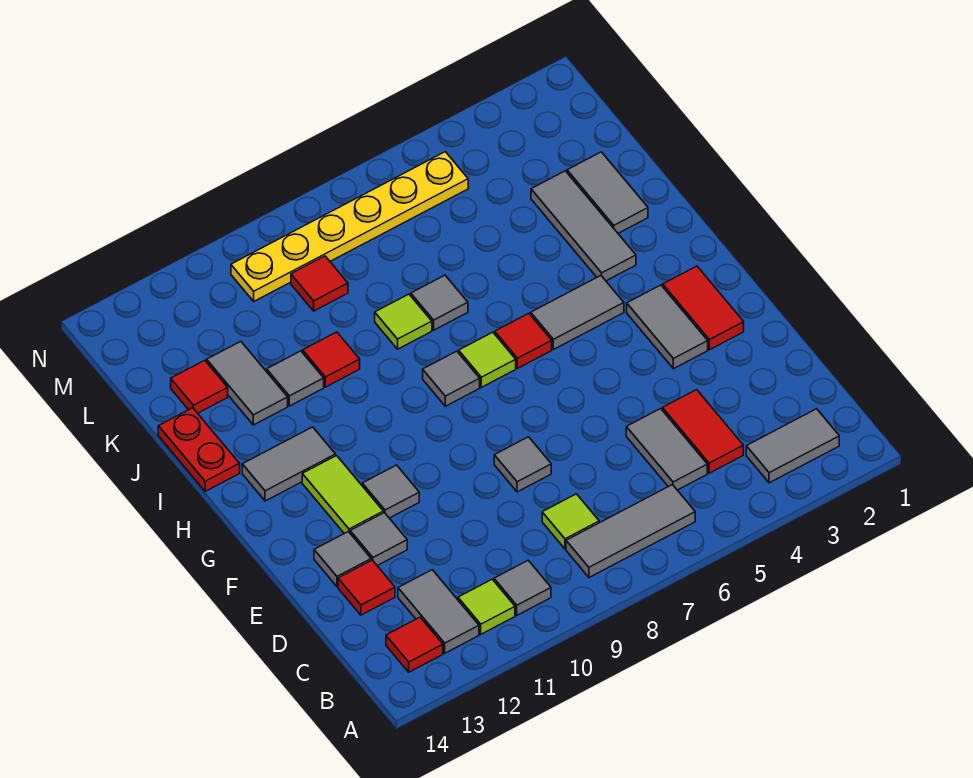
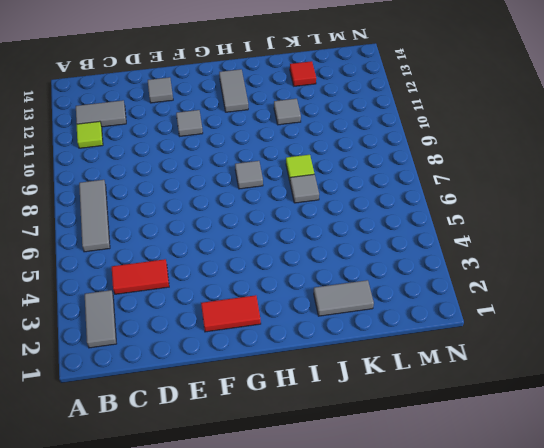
none -> grey tile B10 level 1
none -> red tile B13 level 1
none -> grey tile C5:D5 level 1
none -> lime tile C8 level 1

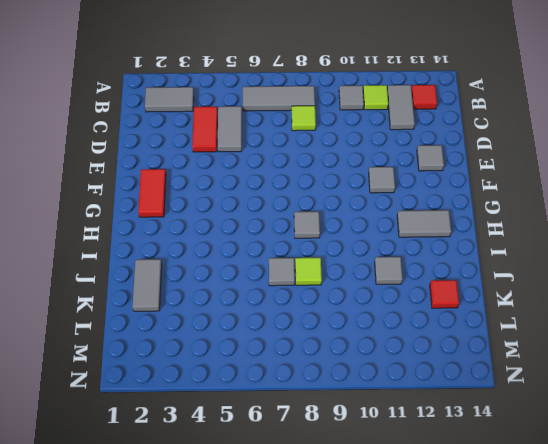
none -> red tile D13 level 1
none -> grey tile E8 level 1
none -> grey tile E12 level 1
none -> grey tile F3:G3 level 1

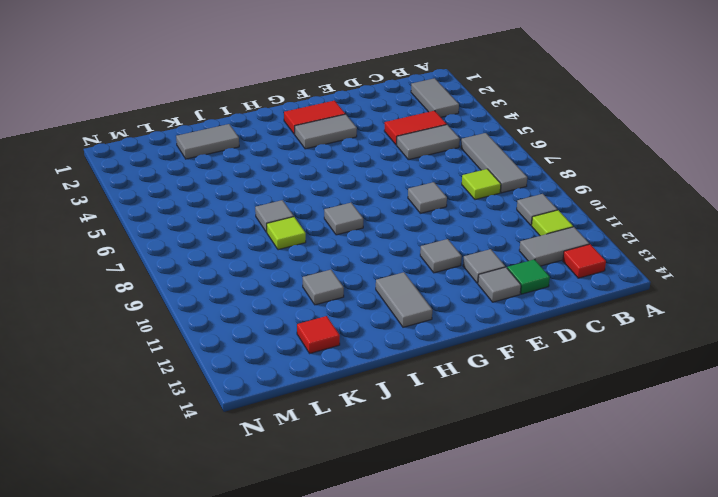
green tile D13 level 1 -> red tile D13 level 1
none -> lime tile F12:G12 level 1
none -> grey tile H4:H5 level 1
none -> red tile H6 level 1
none -> lime tile H7 level 1

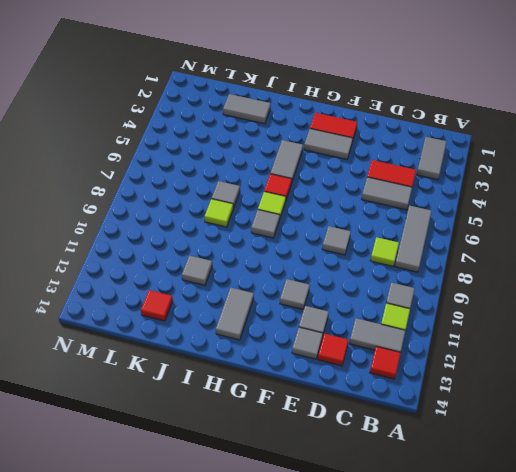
none -> lime tile F12:G12 level 1
none -> grey tile I3:K3 level 1
none -> red plate I14:J14 level 1
none -> red tile J10 level 1

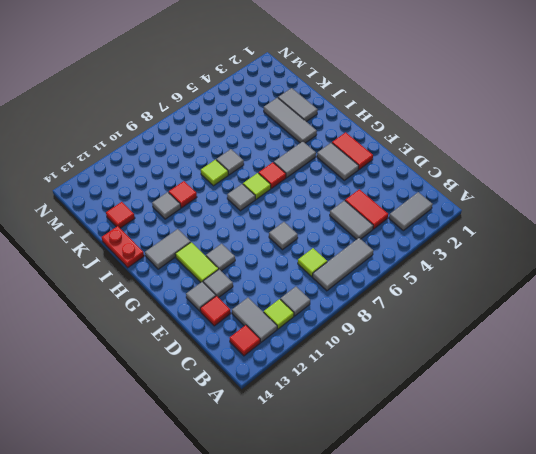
none -> grey tile J12:K12 level 1
none -> red tile L9 level 1
none -> yellow plate M5:M10 level 1

